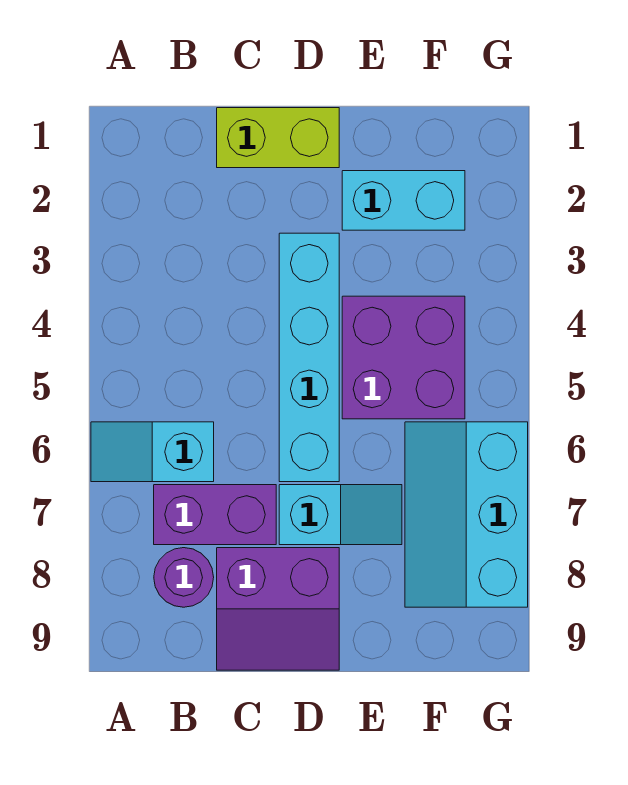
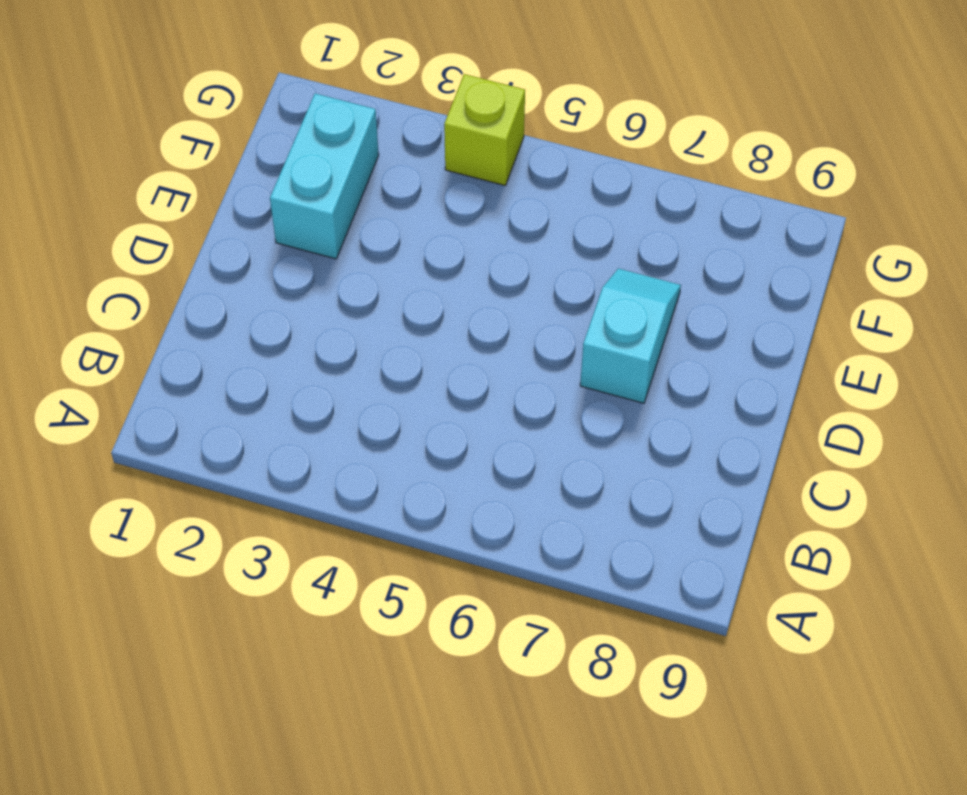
lime brick G4 level 1 -> none
none -> cyan slope A6:B6 level 1 top B
none -> purple brick B7:C7 level 1

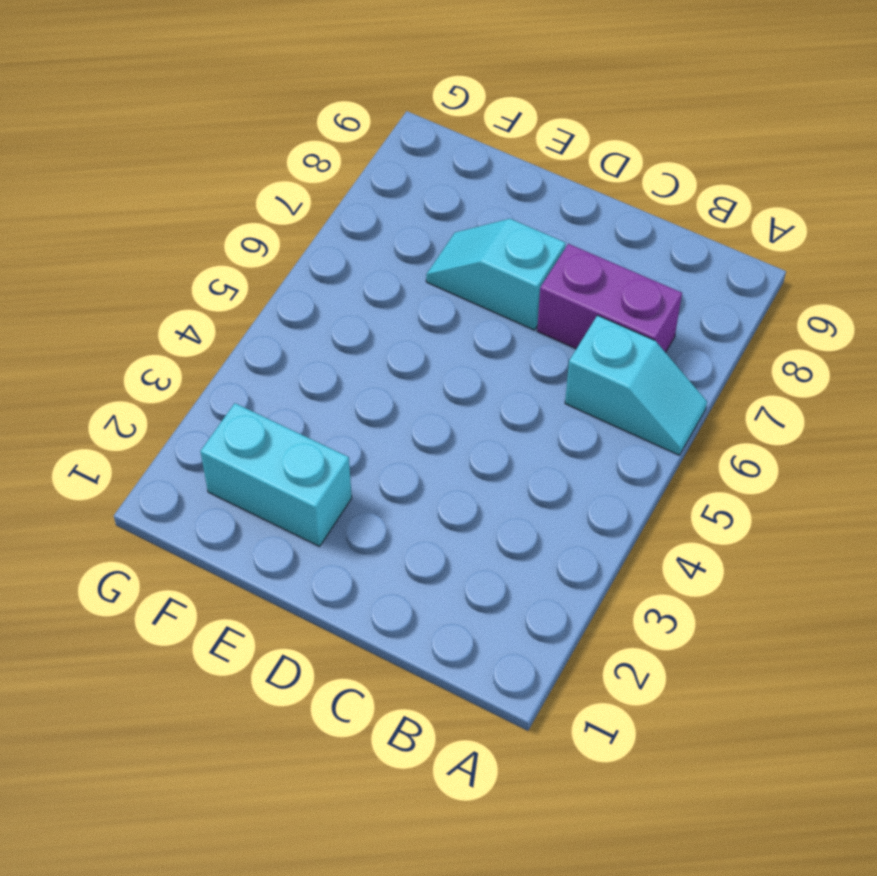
none -> purple round brick B8 level 1
none -> lime brick C1:D1 level 1

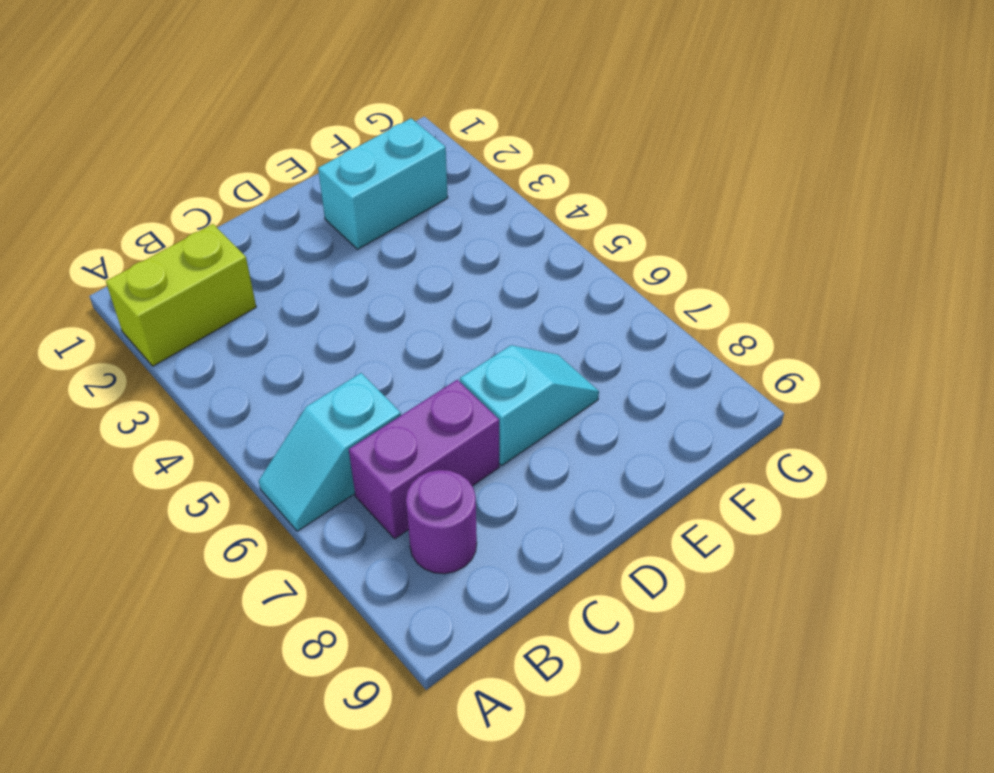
lime brick A2:B2 level 1 -> lime brick C1:D1 level 1
none -> purple slope C8:D9 level 1 top 8
none -> cyan brick D3:D6 level 1

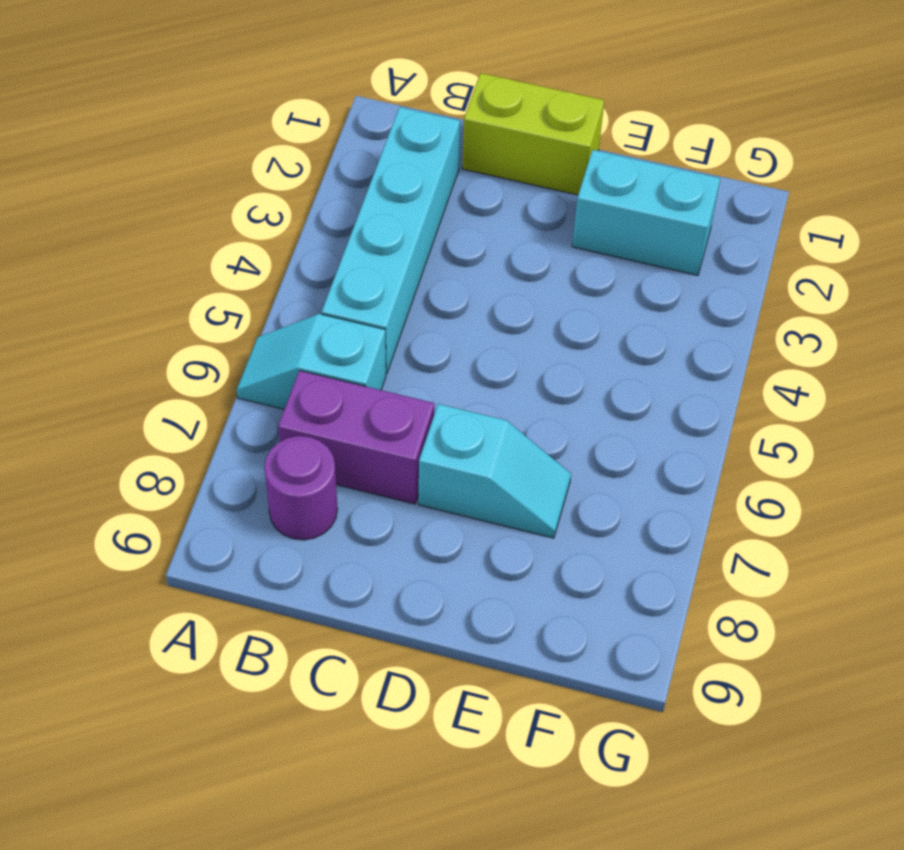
cyan brick B2:B5 level 1 -> cyan brick D3:D6 level 1
none -> purple slope C8:D9 level 1 top 8
none -> purple brick E4:F5 level 1

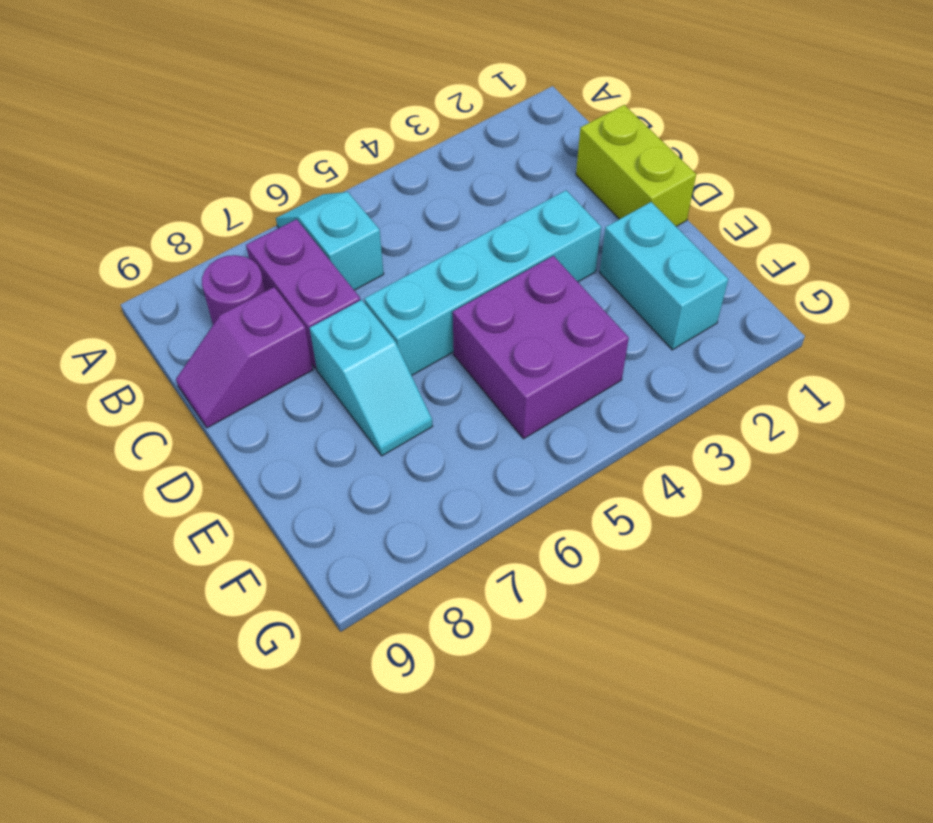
purple slope C8:C9 level 1 top 8 -> purple slope C8:D9 level 1 top 8
none -> cyan slope F6:G8 level 1 top G

